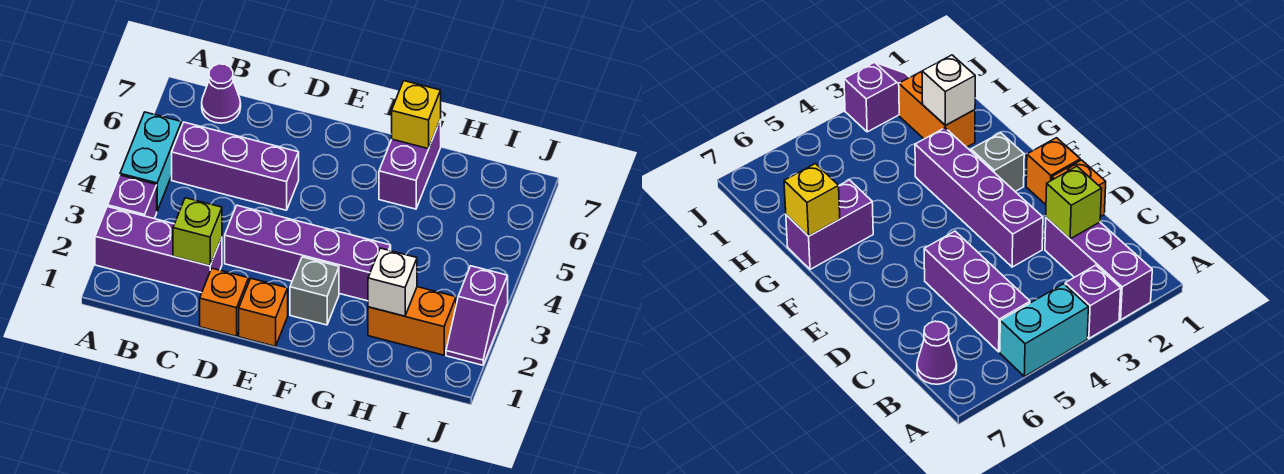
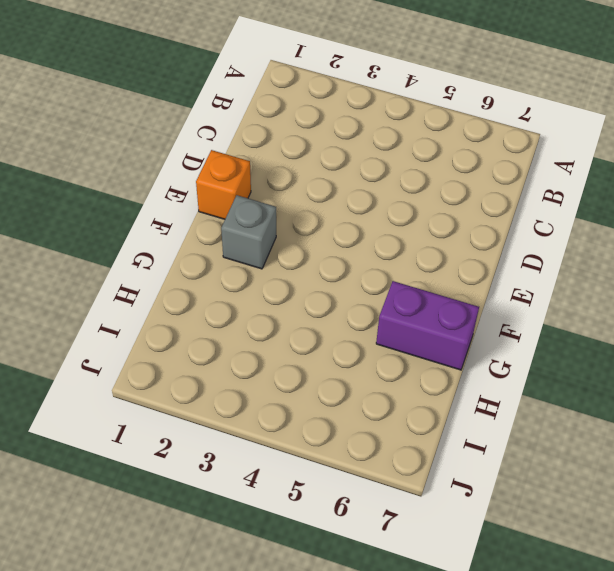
none -> purple brick A2:C2 level 1
none -> purple brick A3 level 1
none -> cyan brick A4:A5 level 1

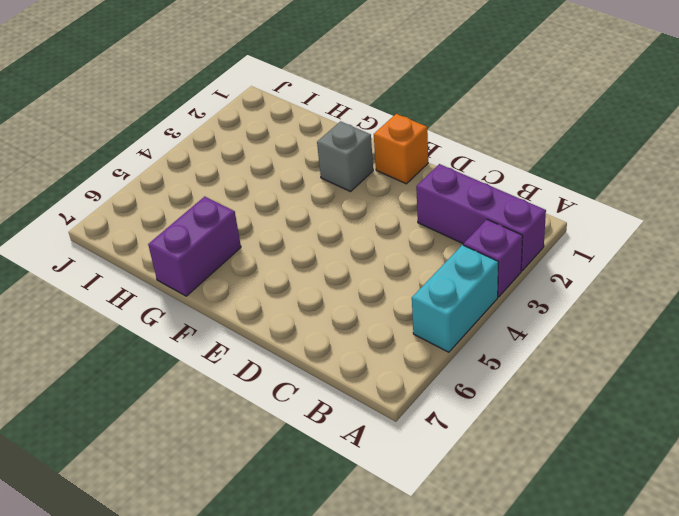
none -> purple brick B5:D5 level 1
none -> purple cone B7 level 1
none -> orange brick D1 level 1

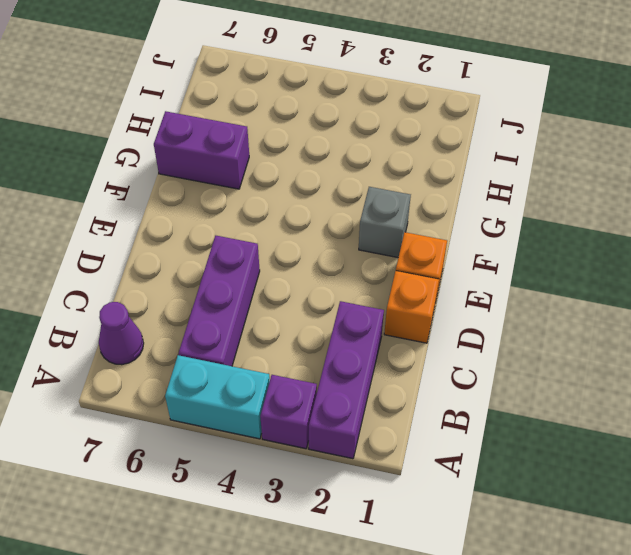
none -> purple brick D3:G3 level 1
none -> orange brick H2:I2 level 1
none -> purple slope J2:J3 level 1 top 3

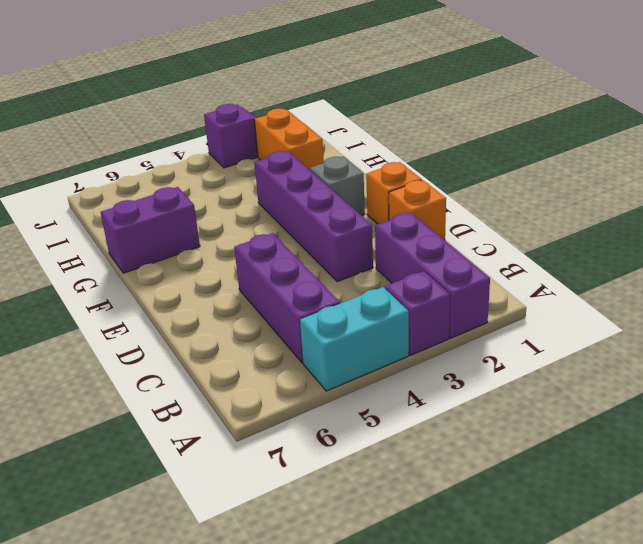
none -> purple cone B7 level 1
none -> lime brick C2 level 2
none -> yellow brick G7 level 2

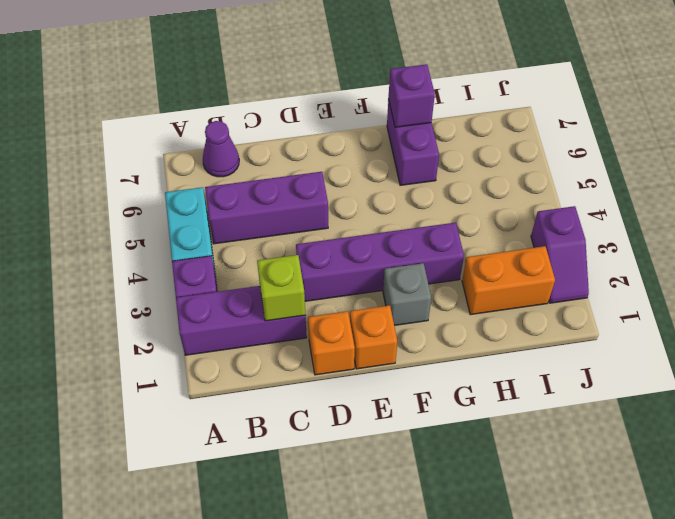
purple brick G7 level 2 -> yellow brick G7 level 2
none -> white brick H2 level 2

